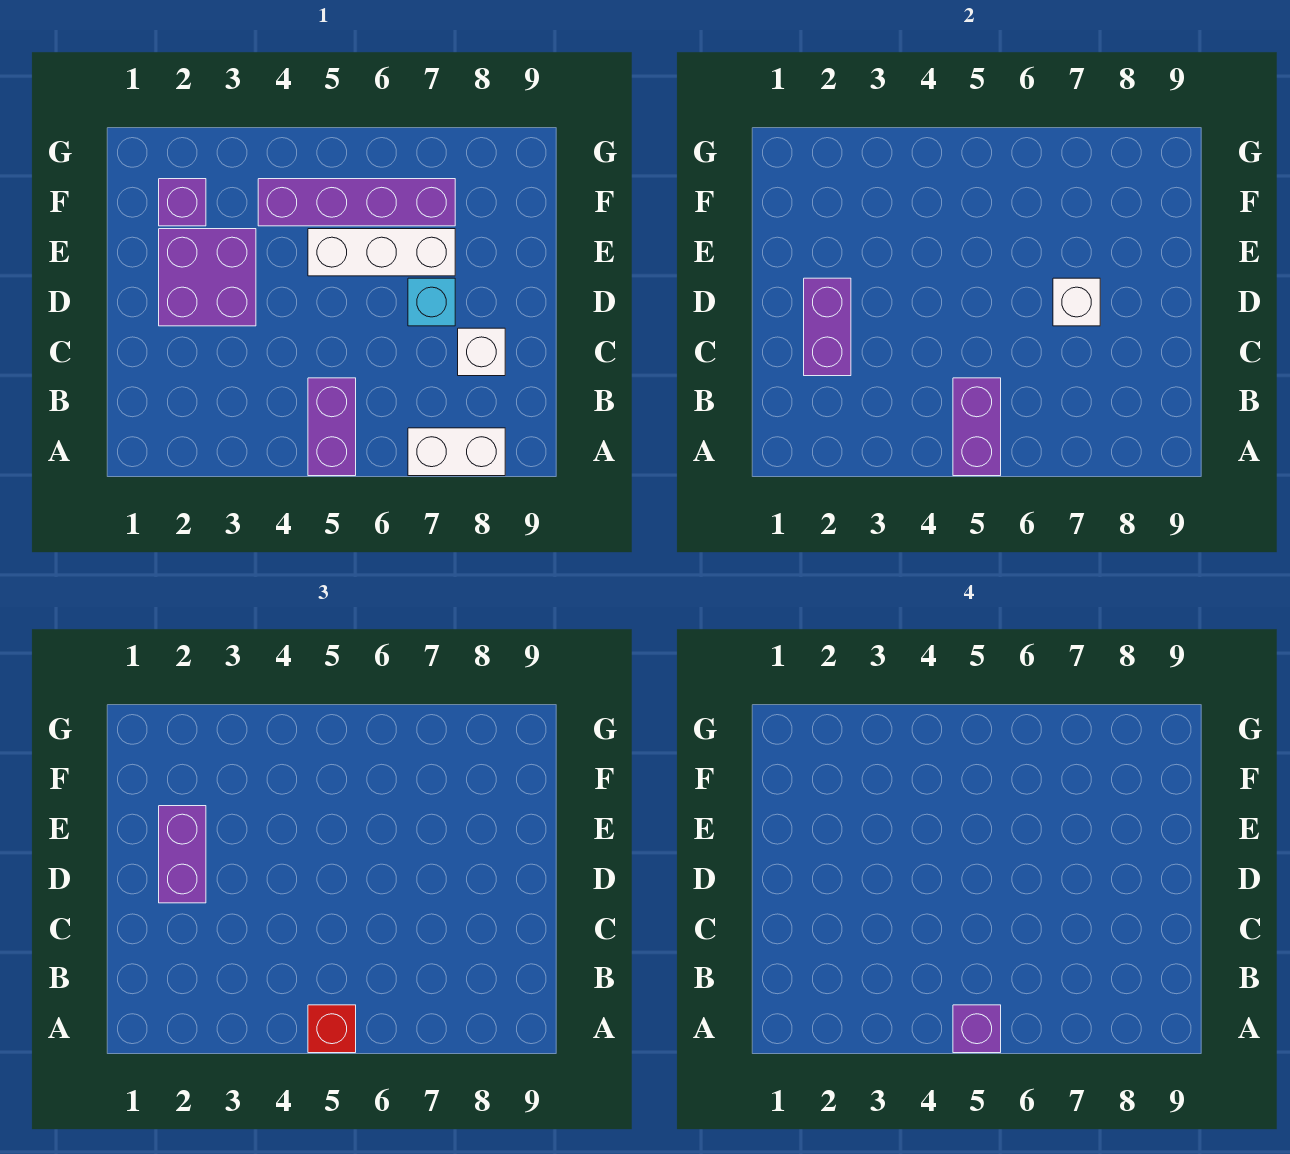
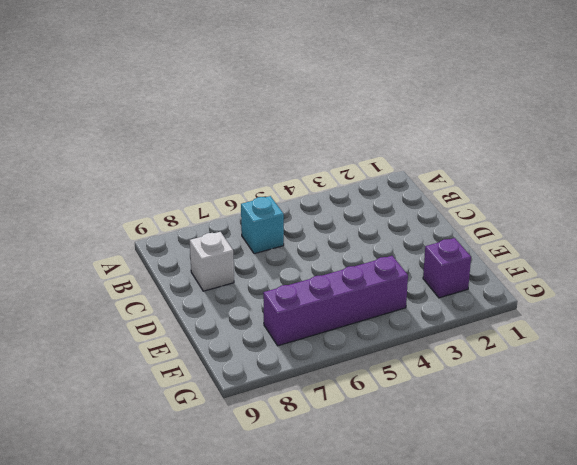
cyan brick B6 level 1 -> cyan brick D7 level 1
none -> purple brick A5:B5 level 1
none -> white brick A7:A8 level 1
none -> purple brick D2:E3 level 1

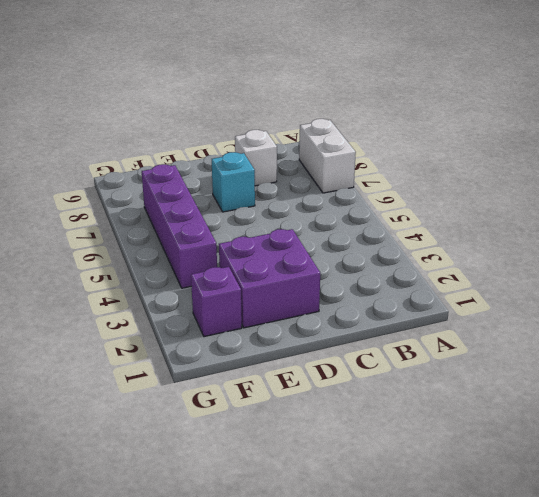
none -> purple brick A5:B5 level 1
none -> white brick E5:E7 level 1
none -> purple brick A5:B5 level 2

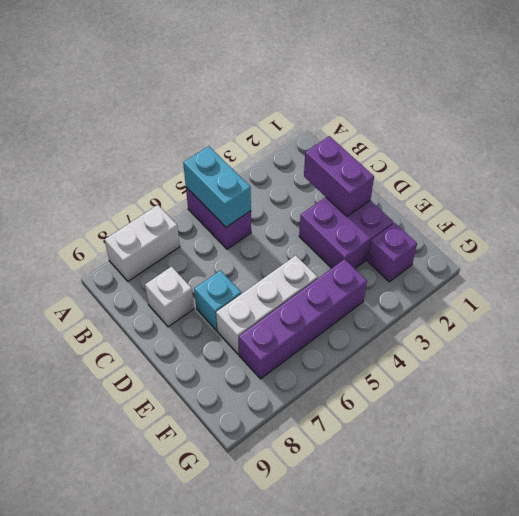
cyan brick A5:B5 level 2 -> purple brick A5:B5 level 2
none -> white brick D7 level 2
none -> red brick A5 level 3
none -> purple brick D2:E2 level 3

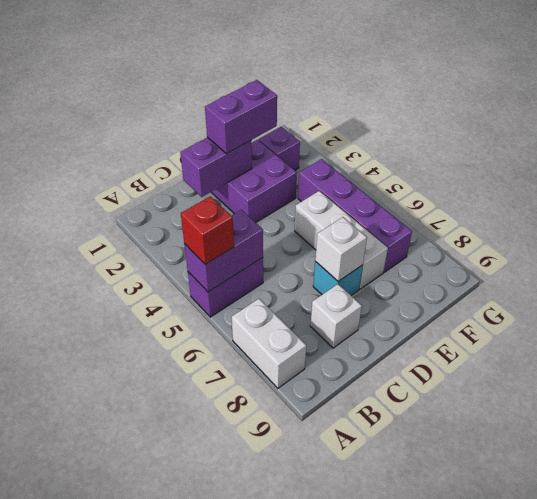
none -> purple brick A5 level 4

